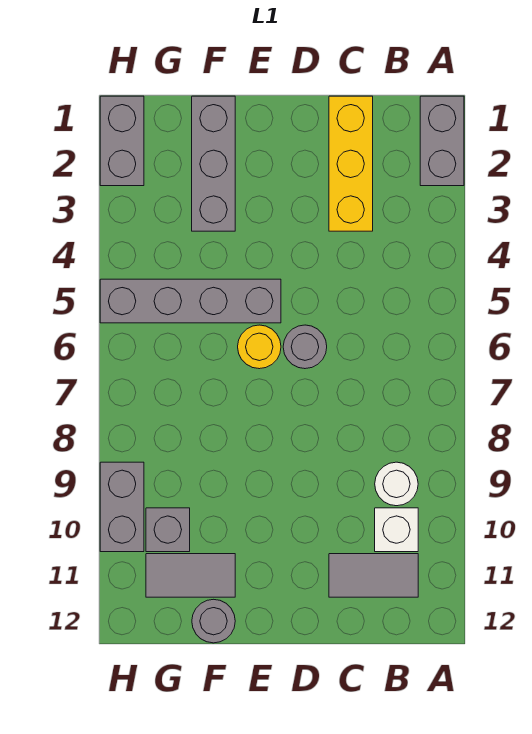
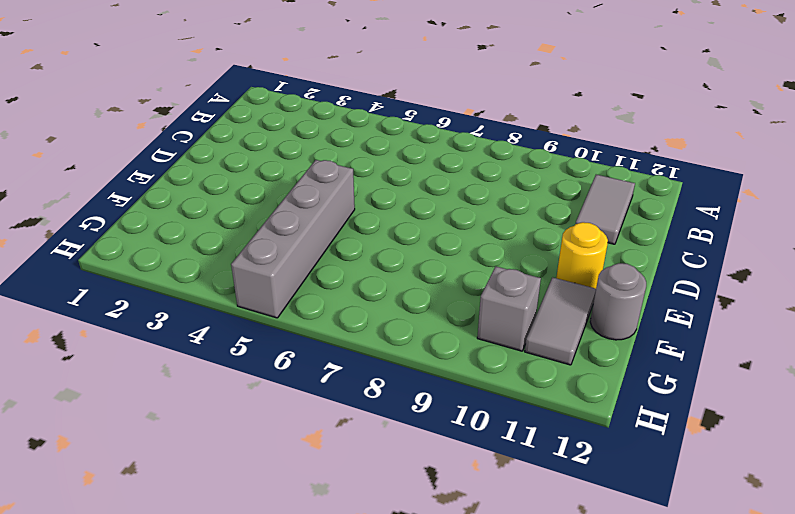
yellow round brick E11 level 1 -> yellow round brick E6 level 1
none -> grey brick A1:A2 level 1
none -> white round brick B9 level 1
none -> white brick B10 level 1

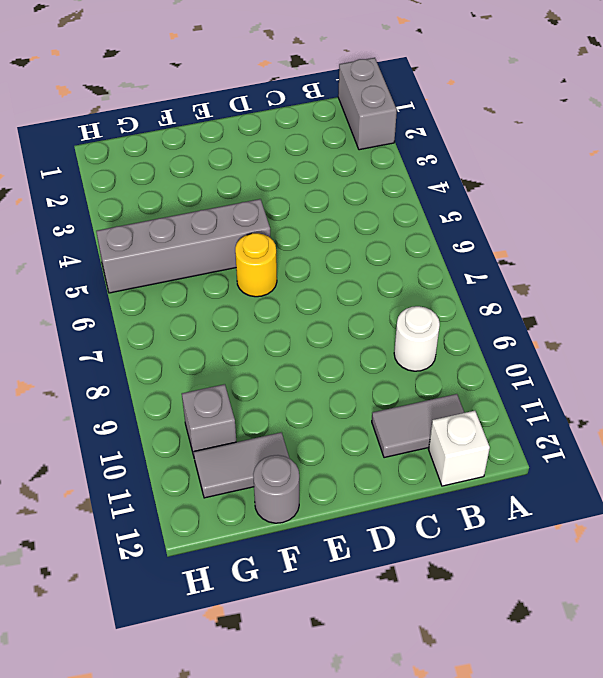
white brick B12 level 1 -> white brick B10 level 1
none -> yellow brick C1:C3 level 1
none -> grey round brick D6 level 1
none -> grey brick F1:F3 level 1

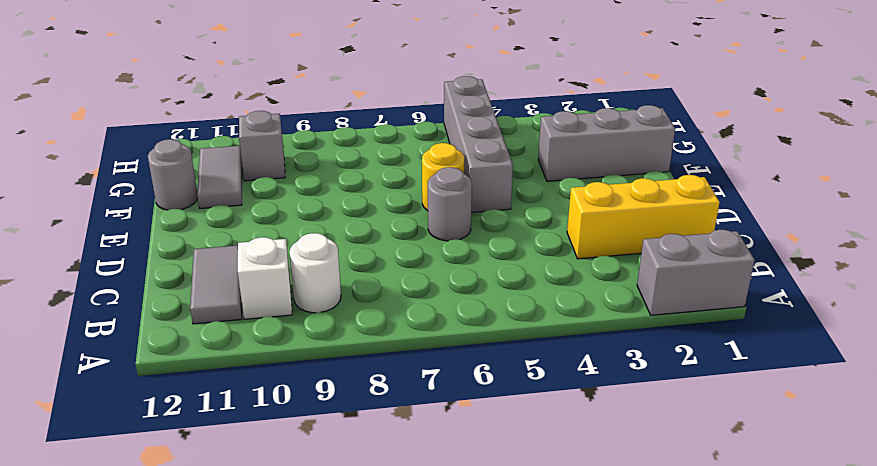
none -> grey brick H1:H2 level 1
none -> grey brick H9:H10 level 1

